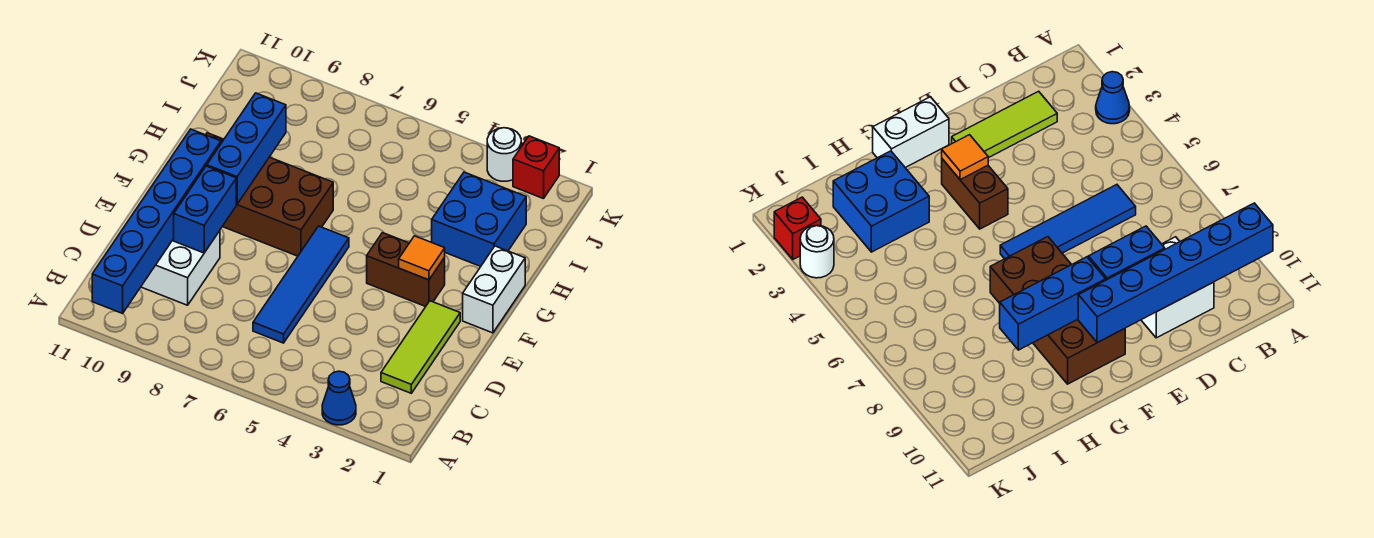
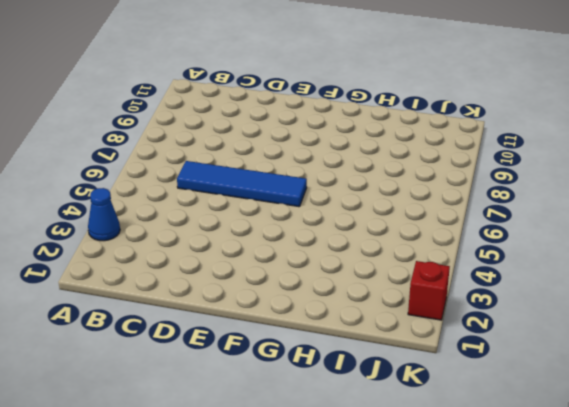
none -> lime tile C2:E2 level 1
none -> white brick C9:D10 level 1
none -> white brick F1:G1 level 1

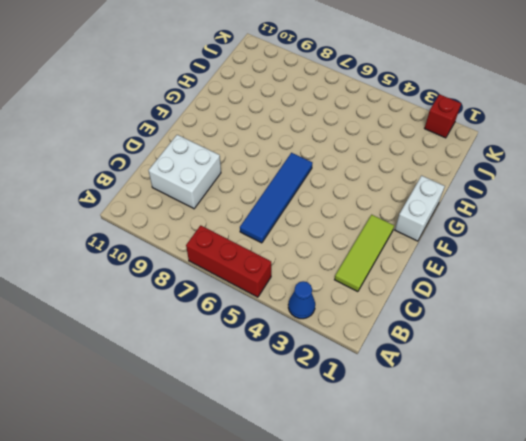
red brick A5:A7 level 1 -> none
none -> brown brick F3:F4 level 1
none -> brown brick F7:G10 level 1
none -> blue brick H2:I3 level 1

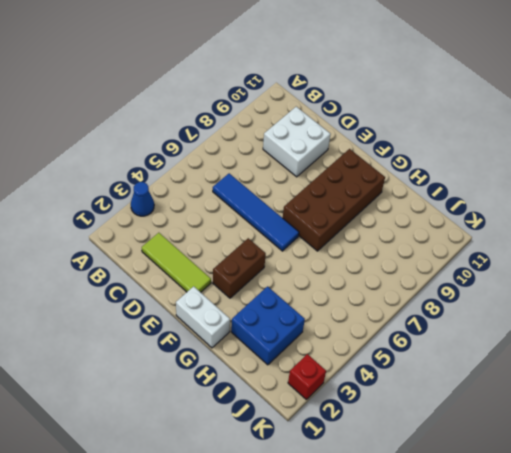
none -> white round brick K3 level 1
none -> blue brick A10:F10 level 2
none -> blue brick D9:E9 level 2

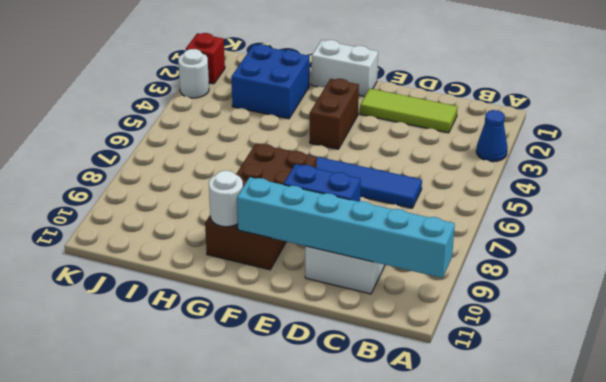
cyan brick A10:F10 level 2 -> blue brick A10:F10 level 2
white round brick G10 level 2 -> none
none -> orange tile F3 level 2
none -> blue brick F9:H9 level 2

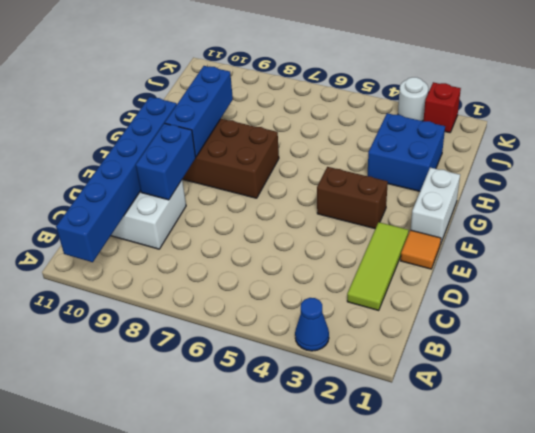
orange tile E1 level 1 -> orange tile F3 level 2
none -> blue tile C6:F6 level 1

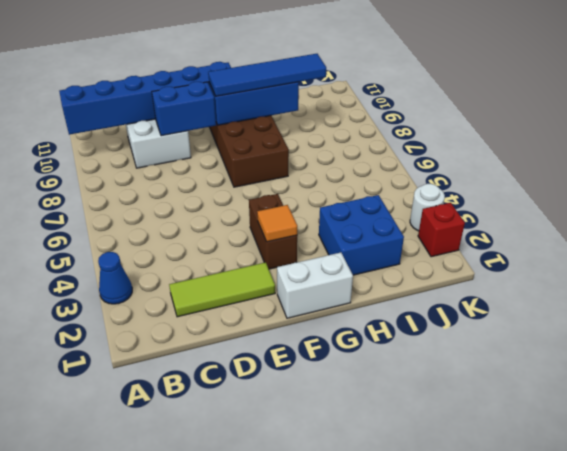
blue tile F9:I9 level 3 -> blue tile C6:F6 level 1

